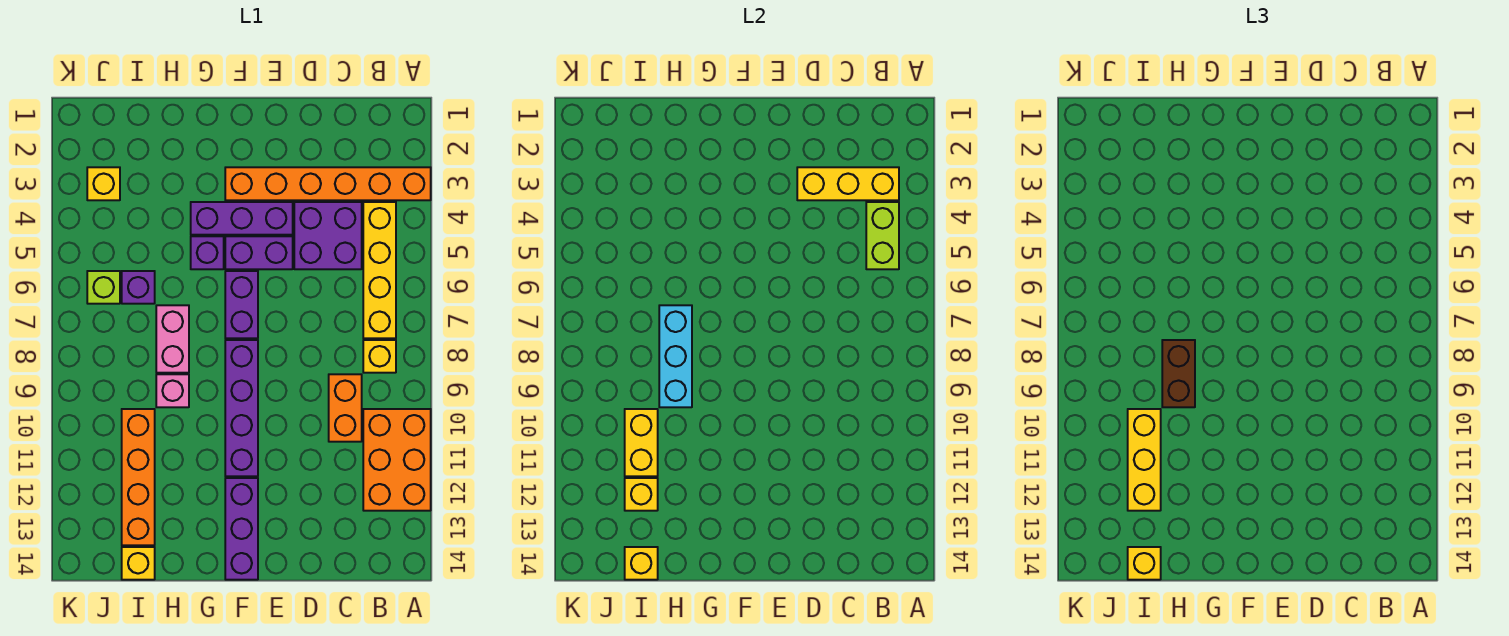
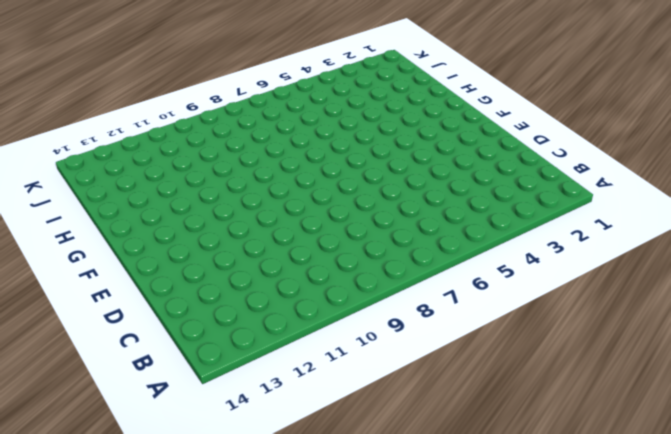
none -> orange brick A3:F3 level 1
none -> orange brick A10:B12 level 1
none -> yellow brick B4:B7 level 1

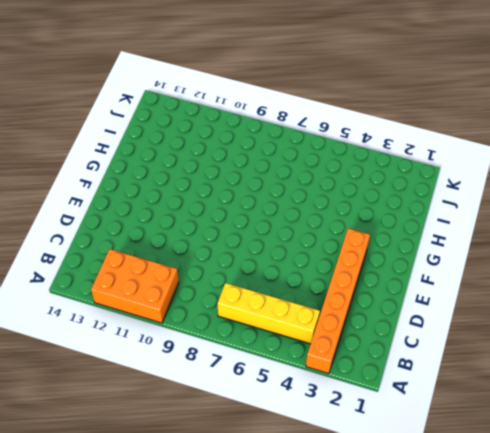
none -> yellow brick B8 level 1
none -> purple brick C4:D5 level 1
none -> orange brick C9:C10 level 1

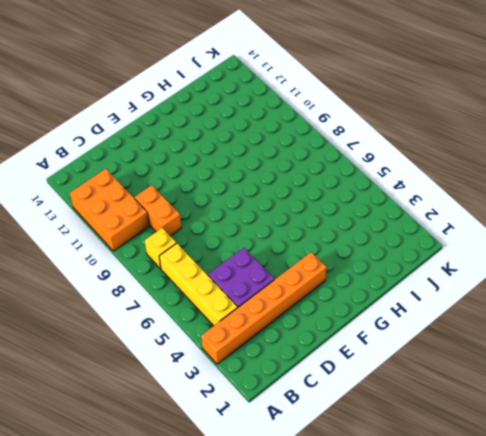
none -> purple brick E4:G4 level 1
none -> purple brick E5:F5 level 1
none -> purple brick F6:F7 level 1

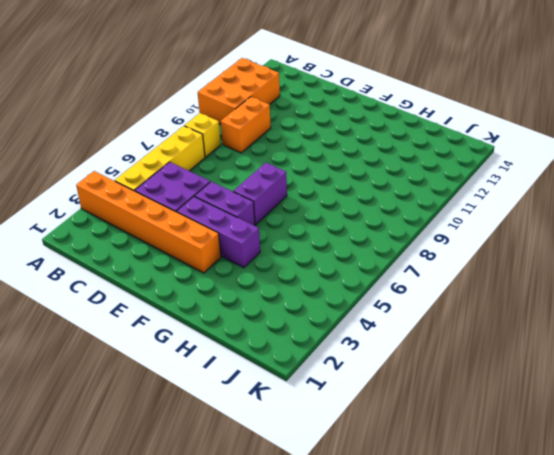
none -> purple brick F8:F11 level 1
none -> purple brick F12:F14 level 1
none -> purple brick G5 level 1

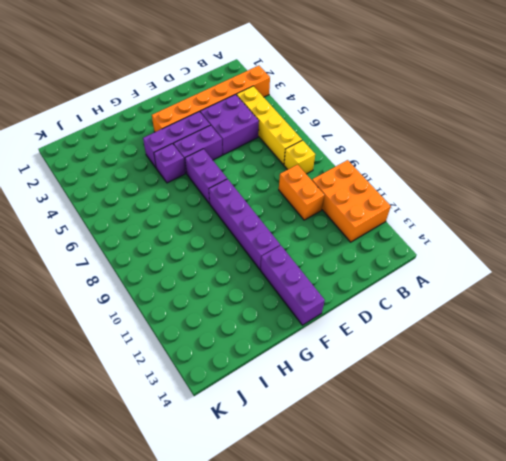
none -> pink brick H7:H8 level 1
none -> pink brick H9 level 1
none -> purple brick I6 level 1

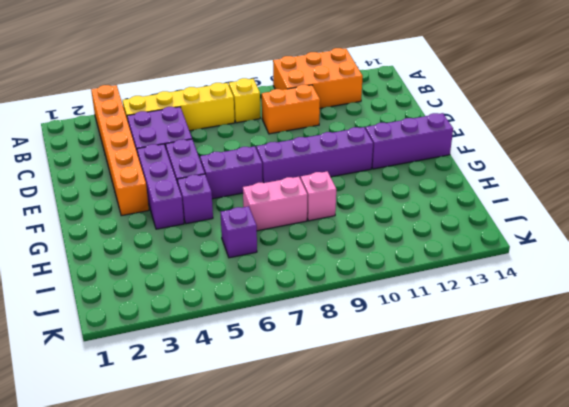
none -> orange brick I10:I13 level 1
none -> yellow brick I14 level 1
none -> yellow brick J3 level 1

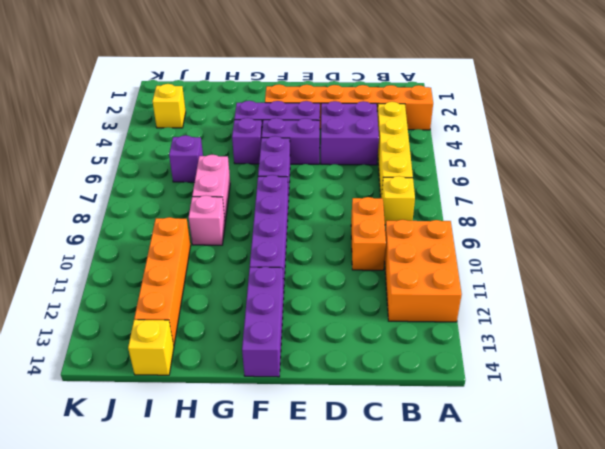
none -> lime brick J6 level 1
none -> yellow brick B3:D3 level 2
none -> lime brick B4:B5 level 2

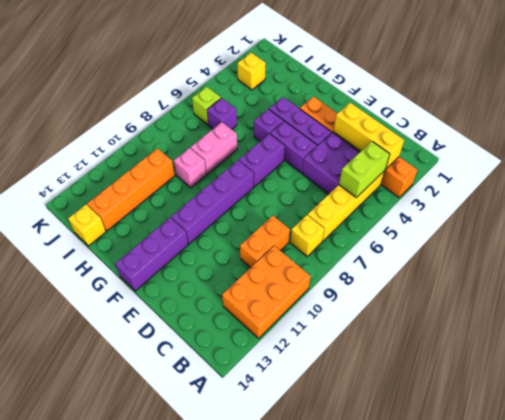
none -> cyan brick H7:H9 level 2
none -> yellow brick I10:I11 level 2
none -> yellow brick I12 level 2

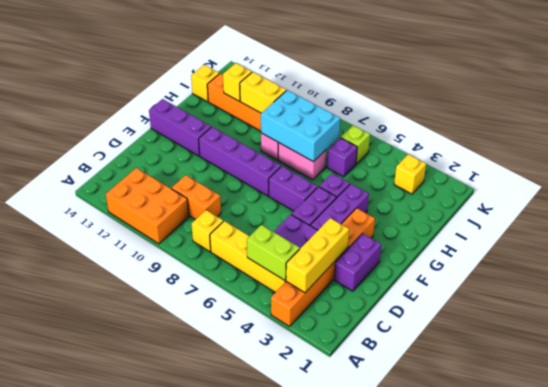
purple brick D2:E2 level 1 -> none
cyan brick H7:I9 level 2 -> cyan brick H7:H9 level 2
none -> yellow brick I14 level 2
none -> brown brick H8:H9 level 3
none -> yellow brick I10:I12 level 3

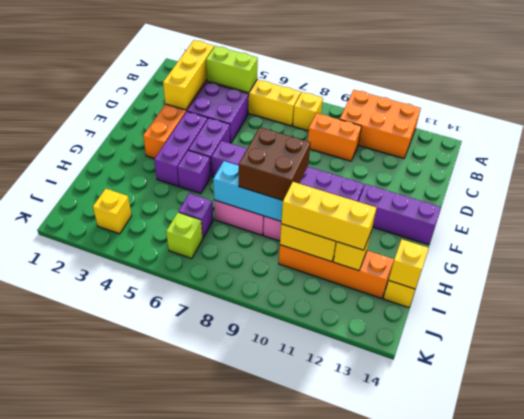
brown brick G8:H9 level 3 -> brown brick H8:H9 level 3
none -> yellow brick I14 level 3

